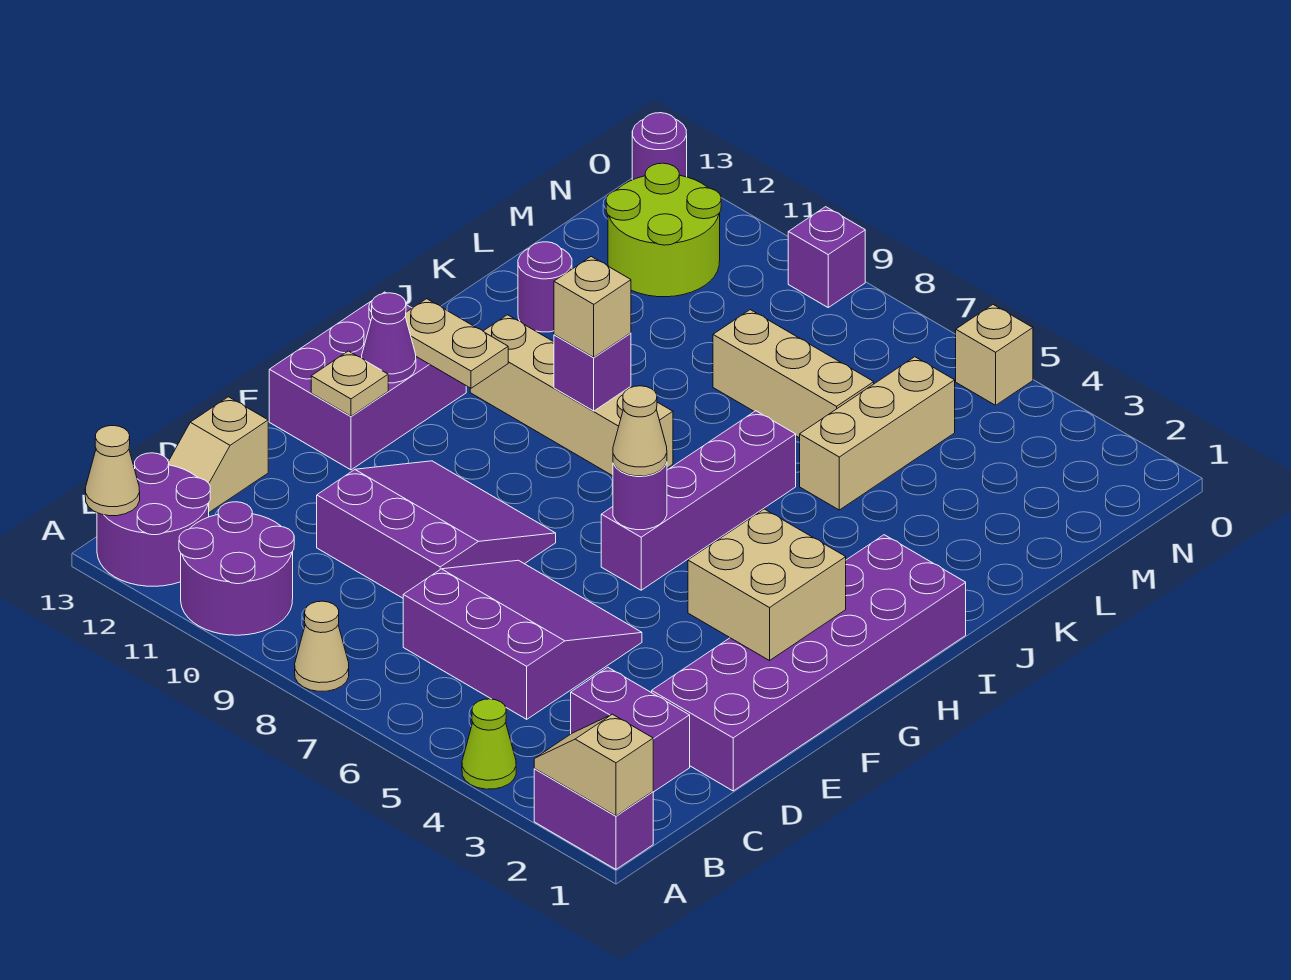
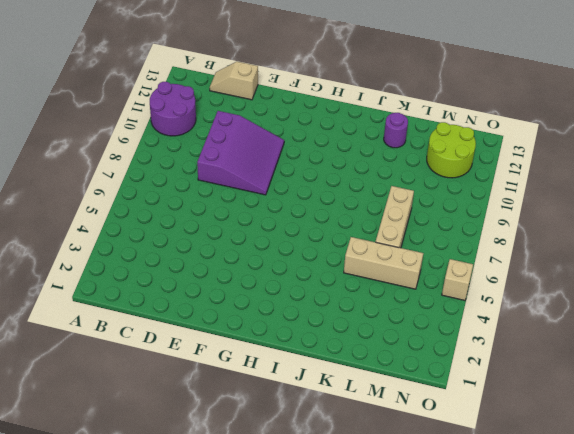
none -> purple brick A1:A2 level 1
none -> lime cone A4 level 1
none -> tan cone A8 level 1
none -> purple round brick A12:B13 level 1

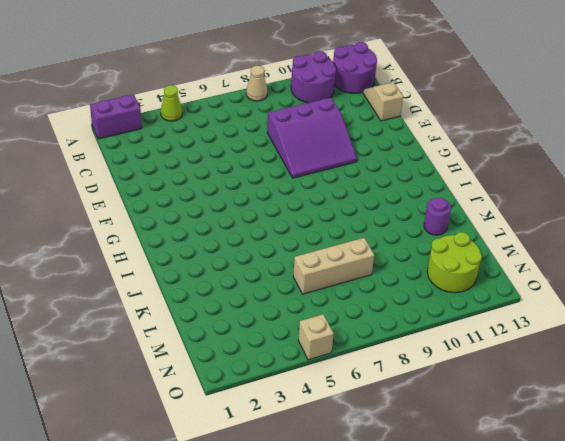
none -> purple brick C2:C3 level 1
none -> purple slope C5:E7 level 1 top C
none -> purple brick D1:I2 level 1
none -> purple brick F12:H13 level 1

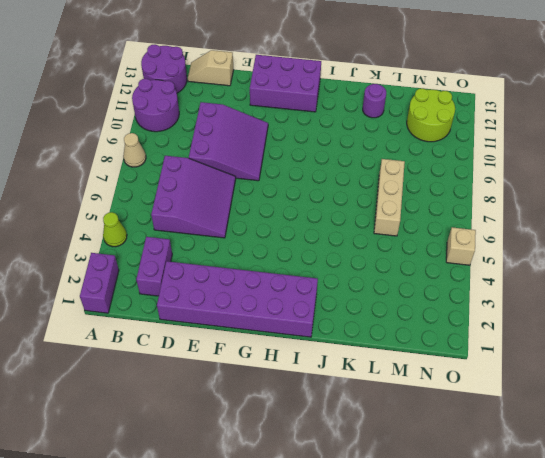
none -> purple brick G6:J6 level 1
none -> tan brick I8:I11 level 1
none -> tan brick K5:M5 level 1
none -> purple brick O9 level 1

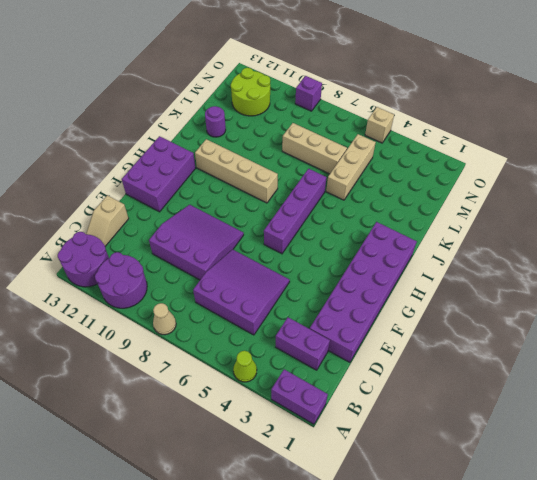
none -> purple round brick O13 level 1
none -> tan slope A1:A2 level 2 top 1
none -> tan cone A13 level 2
none -> tan brick F2:G3 level 2

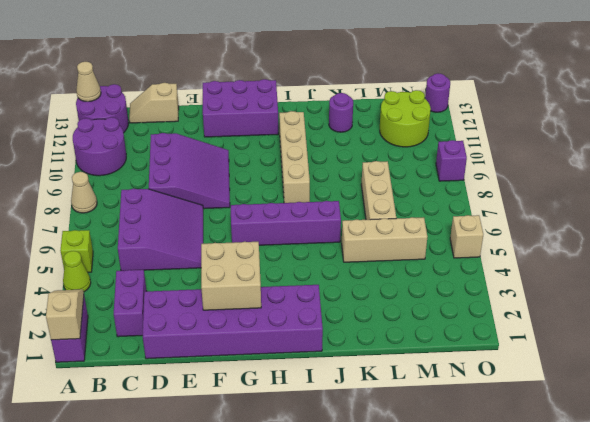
lime brick A5 level 1 -> none
none -> tan plate F12 level 2
none -> purple round brick G6 level 2
none -> purple cone G12 level 2
none -> tan plate H11:H12 level 2

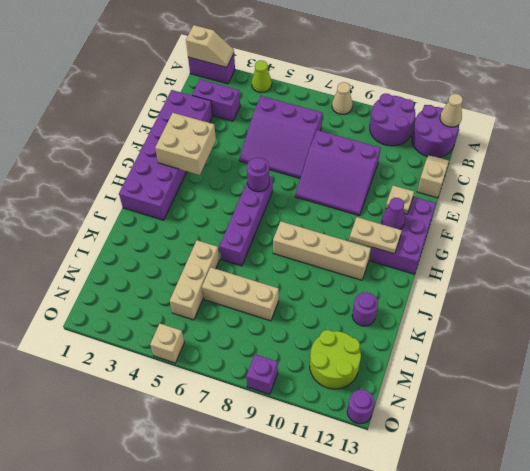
none -> purple brick I9 level 2
none -> tan cone G6 level 3
none -> tan brick I9 level 3

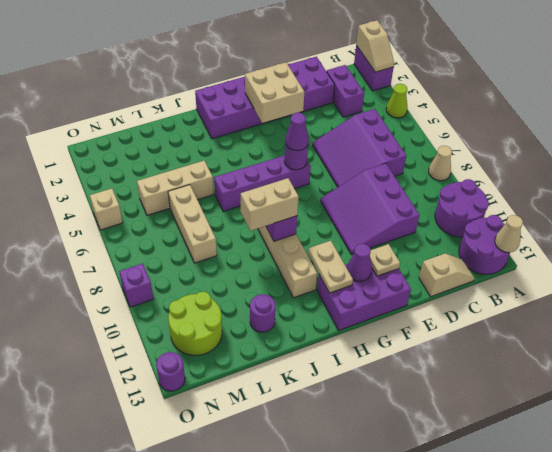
purple cone G6 level 3 -> tan cone G6 level 3
tan brick I9:J9 level 3 -> tan brick I9 level 3

